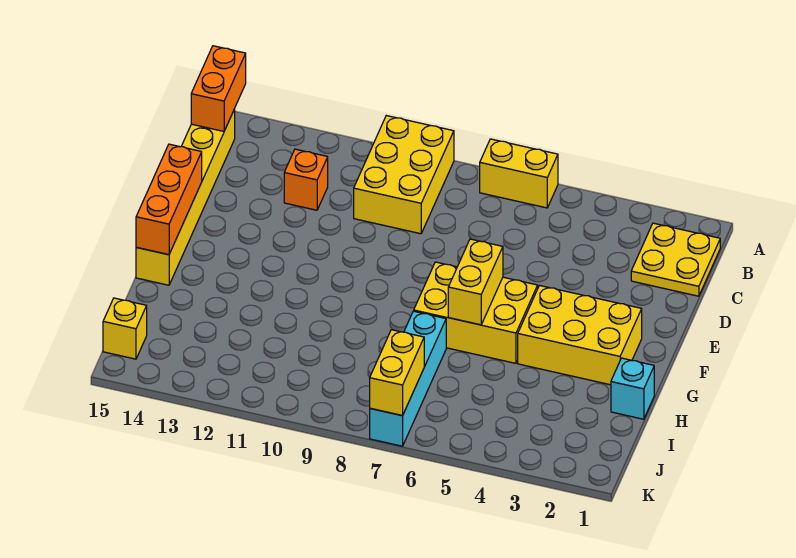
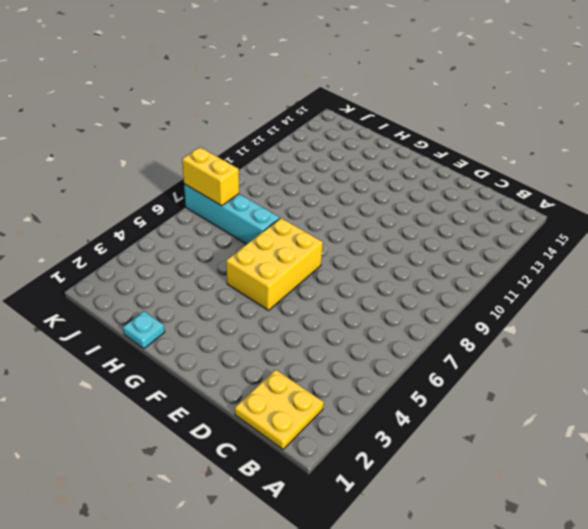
cyan plate H1 level 1 -> cyan brick H1 level 1
none -> yellow brick A6:A7 level 1
none -> yellow brick A9:C10 level 1
none -> yellow brick B15:G15 level 1

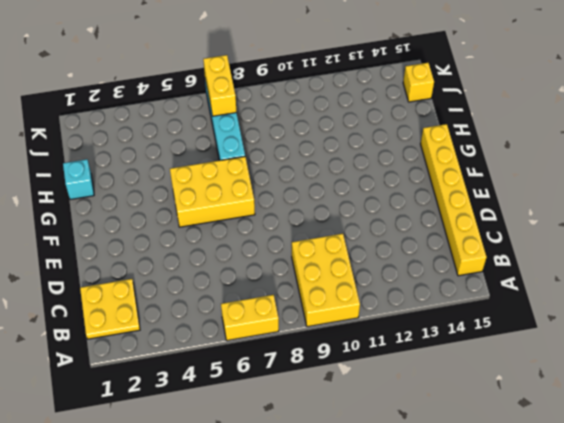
none -> orange brick C12 level 1
none -> yellow brick F2:G4 level 1
none -> orange brick A15:B15 level 2

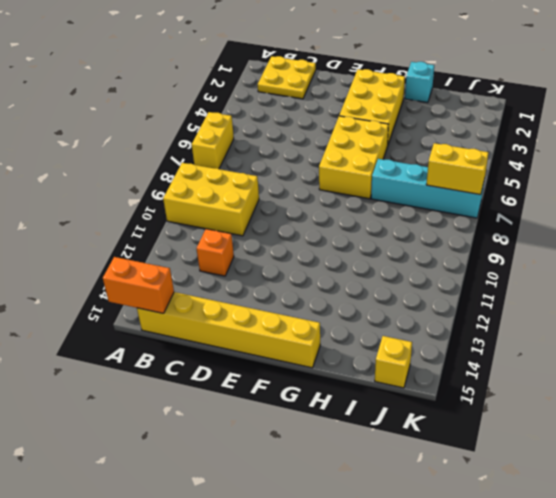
none -> orange brick E15:G15 level 2
none -> yellow brick F6:G6 level 2

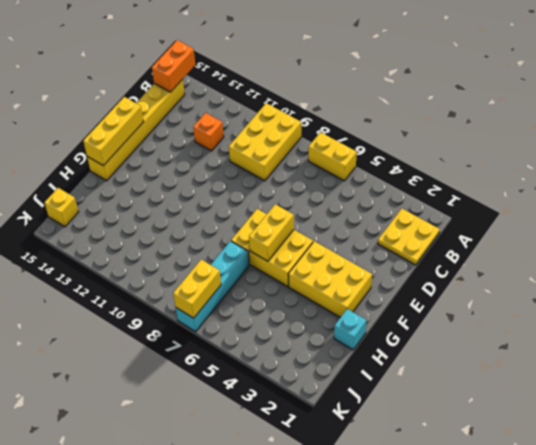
yellow brick E15:G15 level 2 -> orange brick E15:G15 level 2

